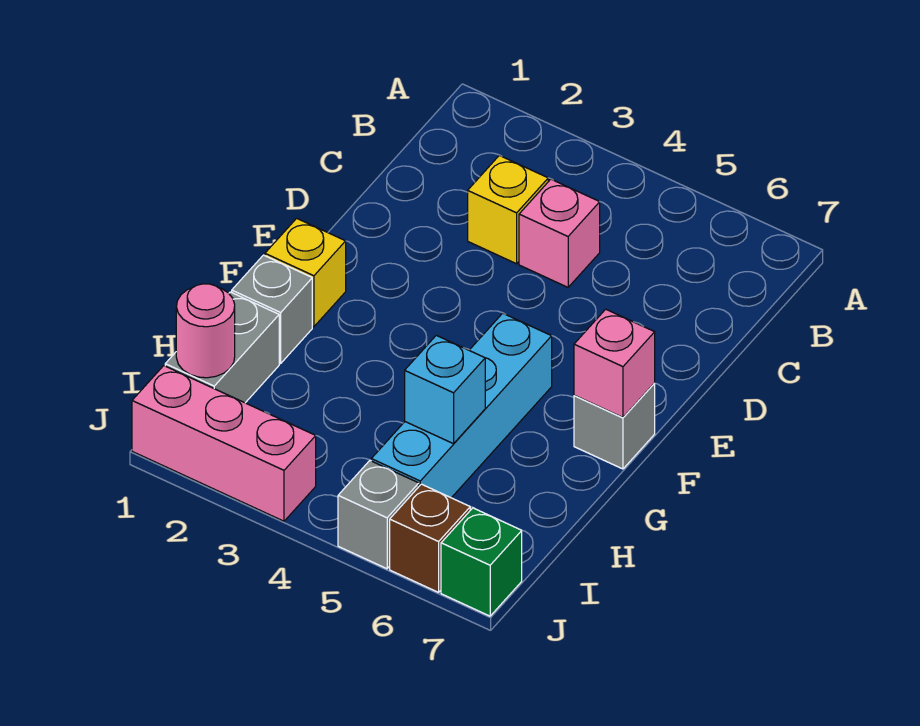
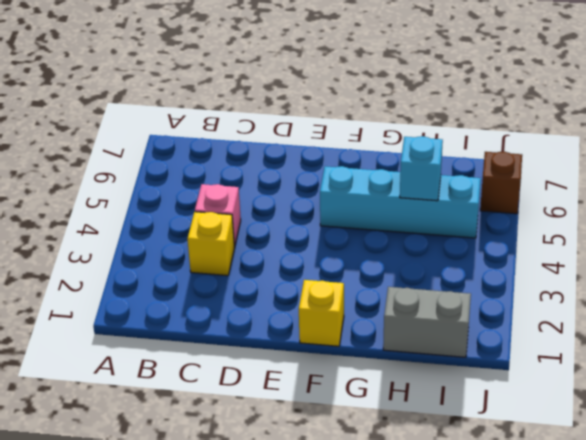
none -> grey brick F7 level 1
none -> grey brick G1 level 1
none -> pink brick J1:J3 level 1

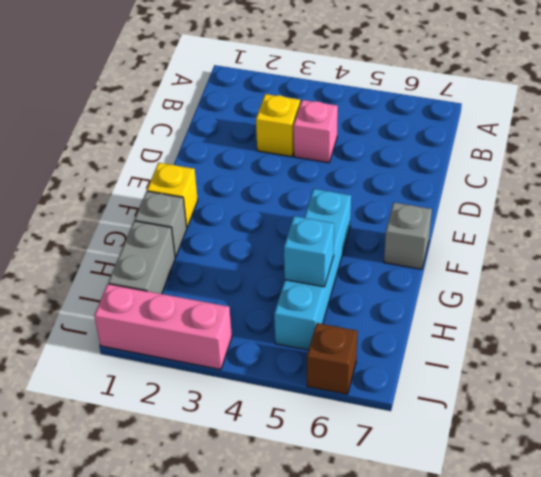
none -> grey brick J5 level 1
none -> green brick J7 level 1
none -> pink brick F7 level 2

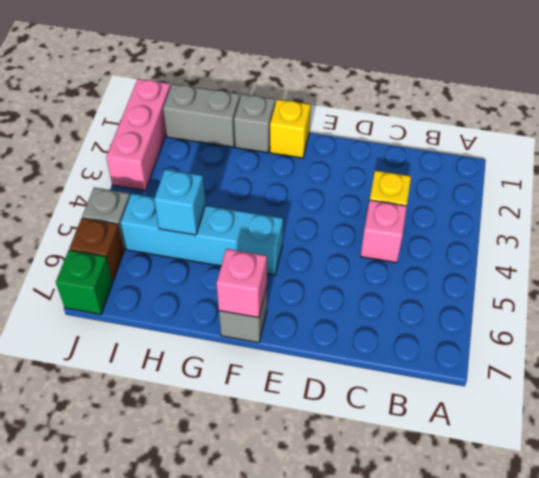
none -> pink round brick I1 level 2

